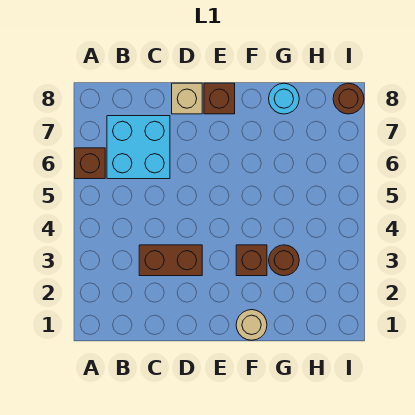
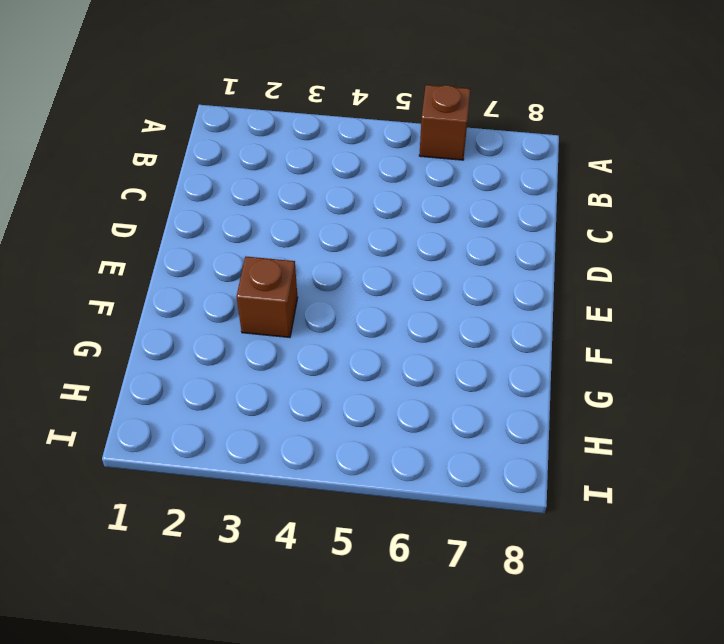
none -> cyan brick B6:C7 level 1
none -> brown brick C3:D3 level 1

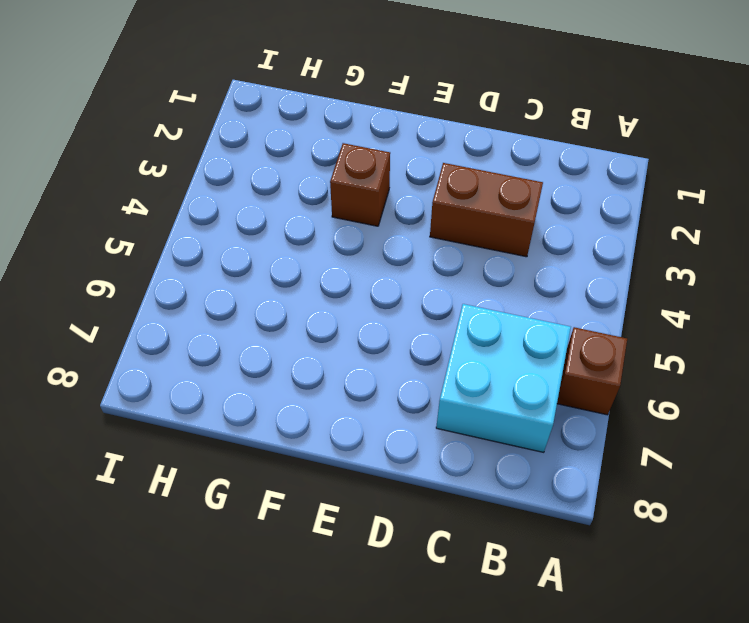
none -> tan brick D8 level 1
none -> brown brick E8 level 1

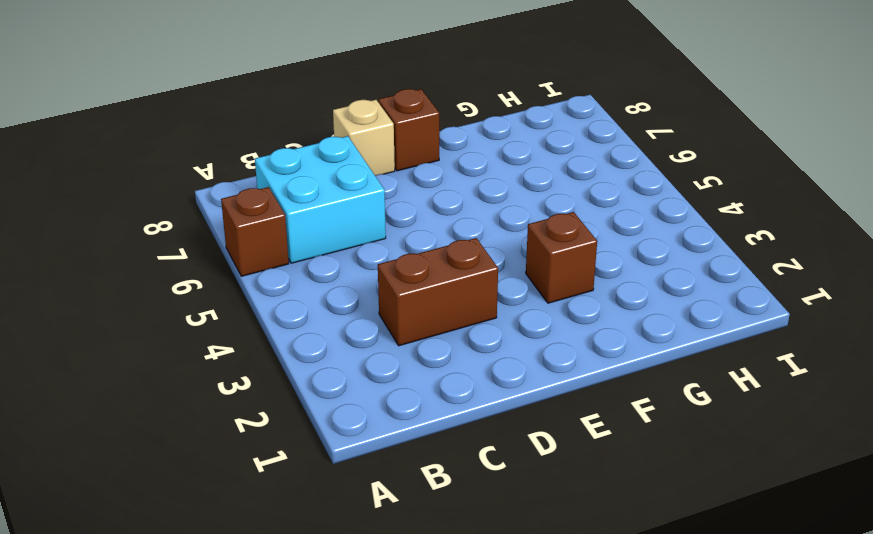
none -> tan round brick F1 level 1
none -> brown round brick G3 level 1

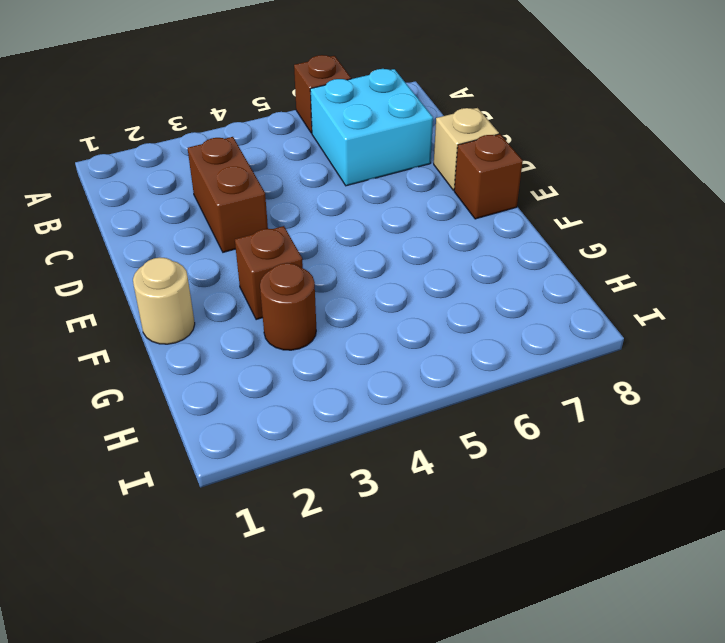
none -> cyan round brick G8 level 1
none -> brown round brick I8 level 1

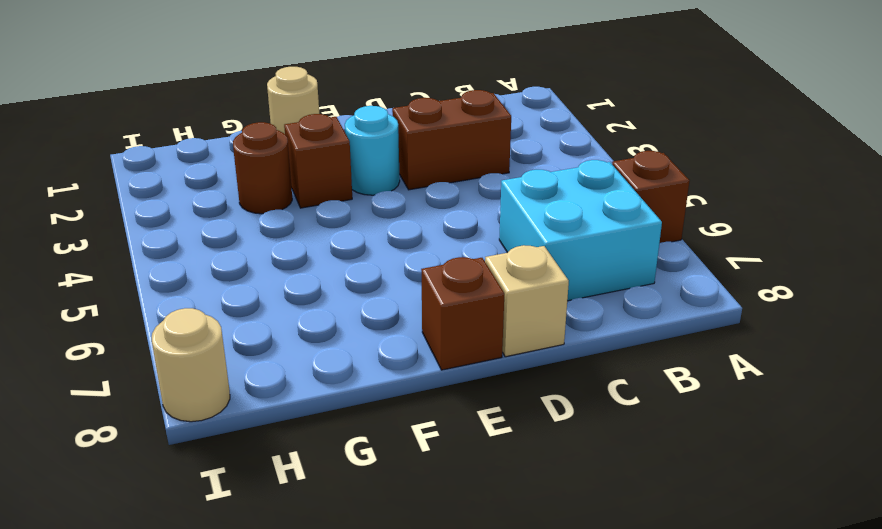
cyan round brick E3 level 1 -> cyan round brick G8 level 1
tan round brick I8 level 1 -> brown round brick I8 level 1

